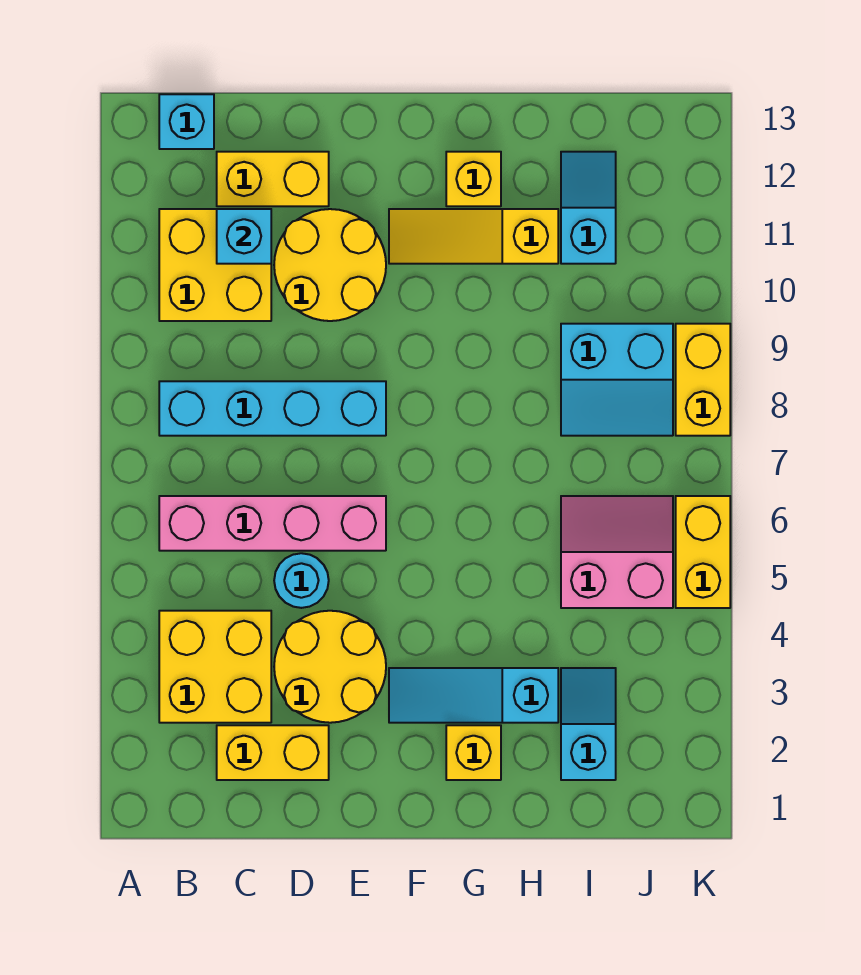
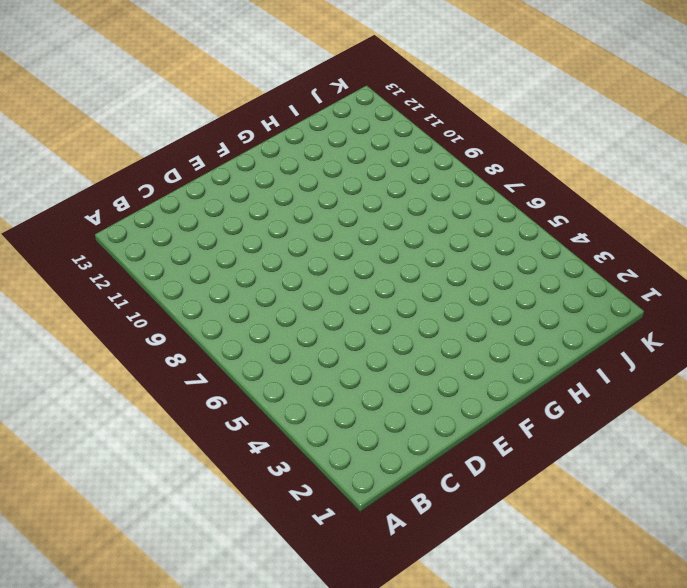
none -> yellow brick B3:C4 level 1
none -> pink brick B6:E6 level 1
none -> cyan brick B8:E8 level 1

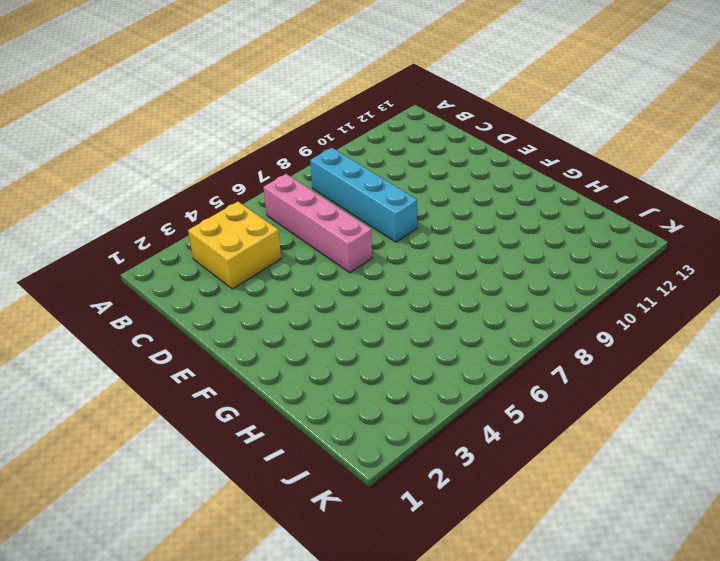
none -> yellow brick B10:C11 level 1
none -> cyan brick B13 level 1
none -> yellow brick C2:D2 level 1

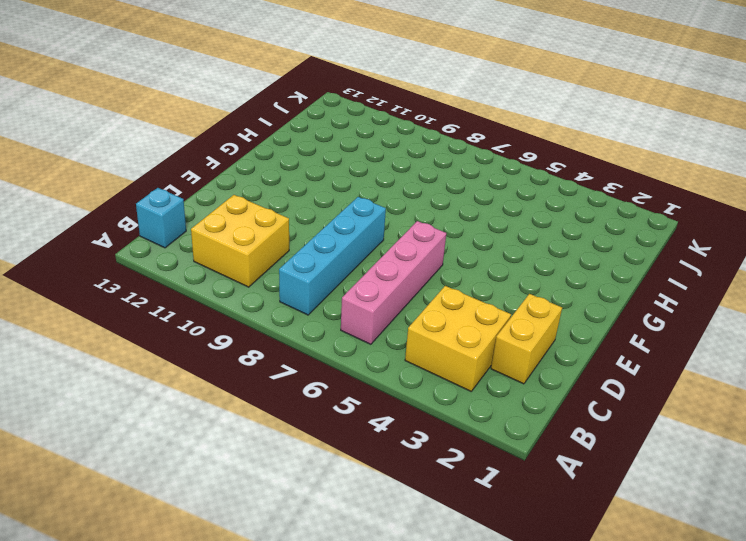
none -> yellow brick C12:D12 level 1
none -> yellow round brick D3:E4 level 1
none -> cyan round brick D5 level 1

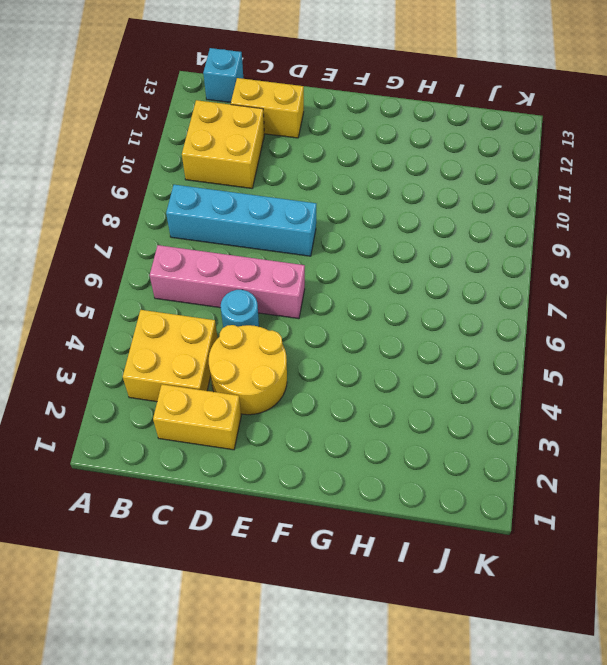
none -> yellow round brick D10:E11 level 1
none -> cyan slope F3:H3 level 1 top H
none -> yellow slope F11:H11 level 1 top H

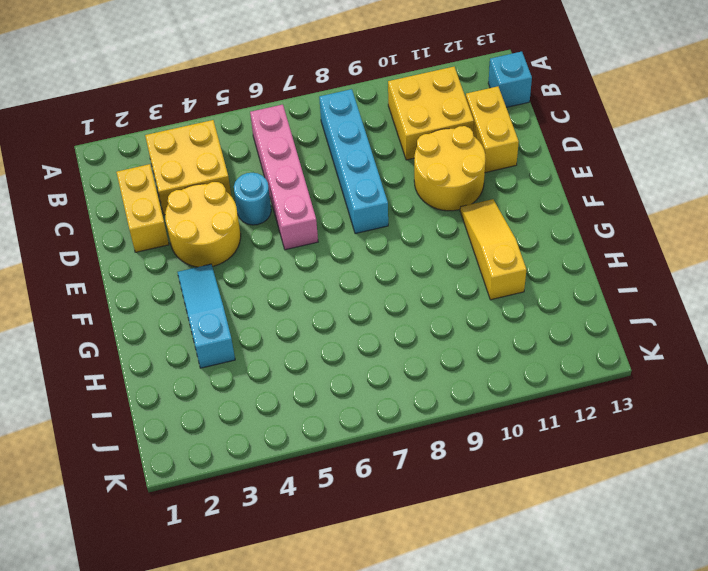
none -> yellow brick G2 level 1
none -> yellow brick G12 level 1
none -> cyan slope I2:I3 level 1 top 2

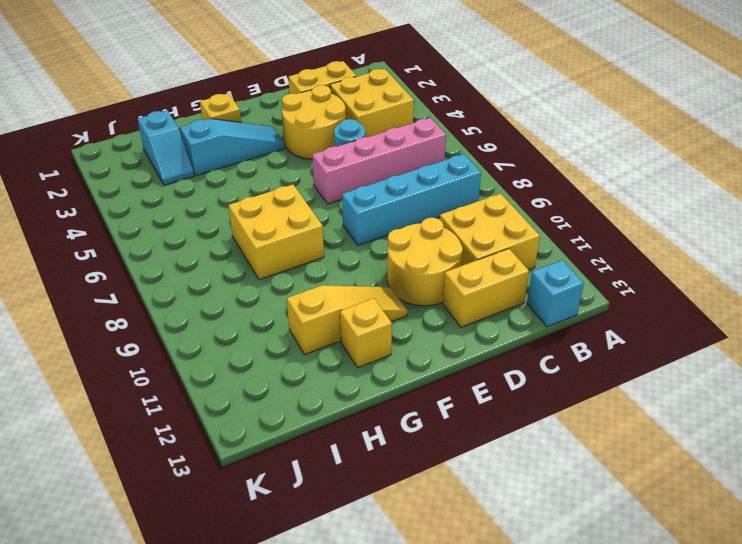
yellow brick G7:H8 level 1 -> none
none -> pink slope I5:J6 level 1 top 5
none -> cyan slope I8:J9 level 1 top 9
none -> cyan slope I11:I12 level 1 top 11

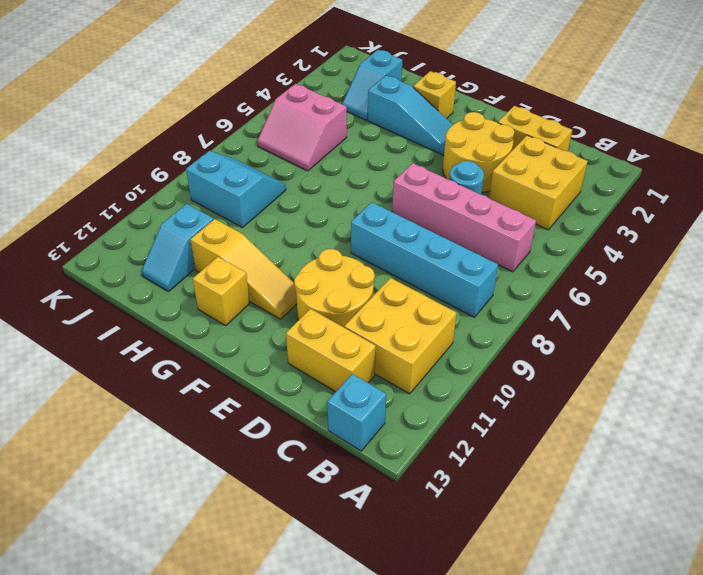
none -> yellow brick K5:K6 level 1
none -> yellow brick K8:K9 level 1
none -> cyan brick C11 level 2

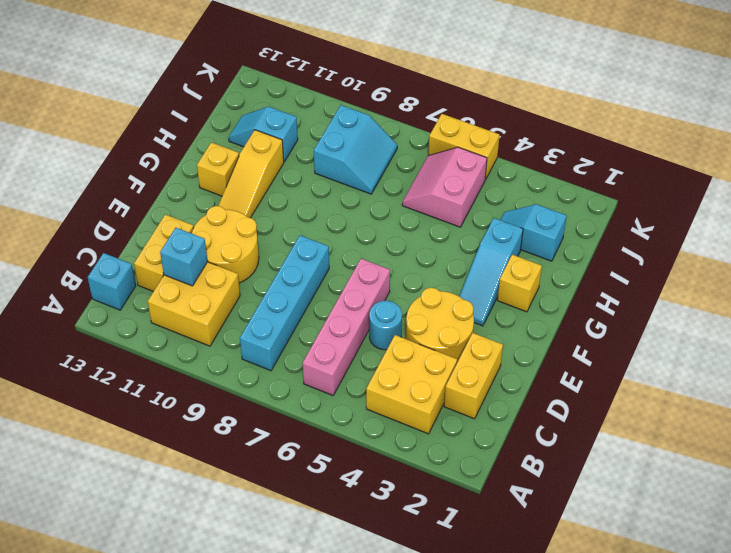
none -> yellow brick K8:K9 level 1

